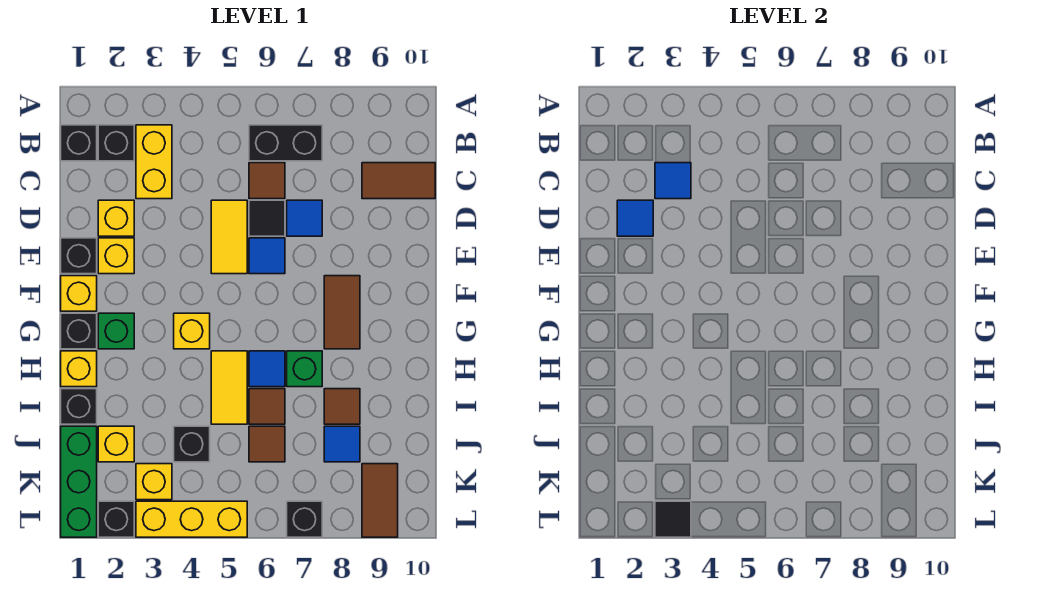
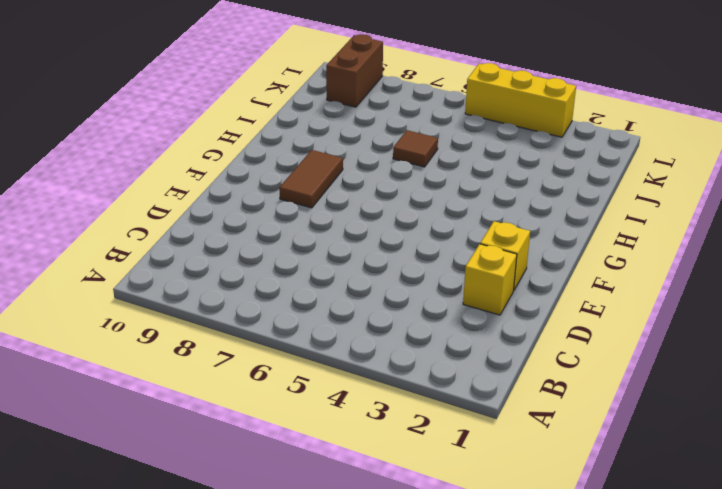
brown brick K9:L9 level 1 -> brown tile K9:L9 level 1
none -> black brick B1 level 1
none -> black brick B2 level 1
none -> yellow brick B3:C3 level 1
none -> black brick B6:B7 level 1

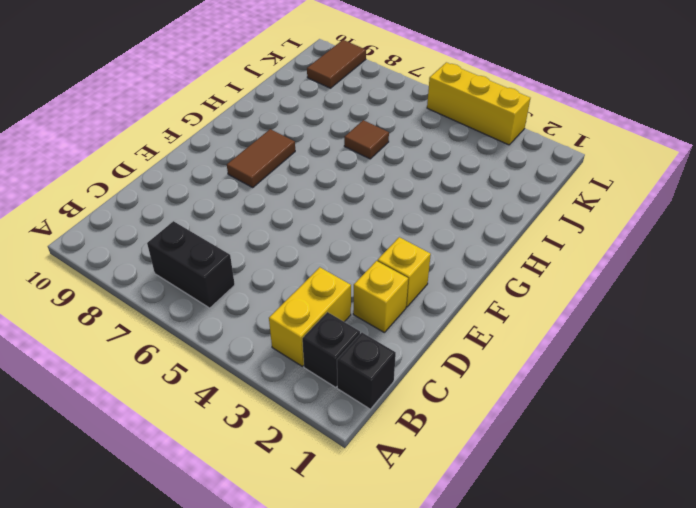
none -> brown tile C6 level 1
none -> brown tile C9:C10 level 1
none -> yellow tile D5:E5 level 1
none -> black tile D6 level 1

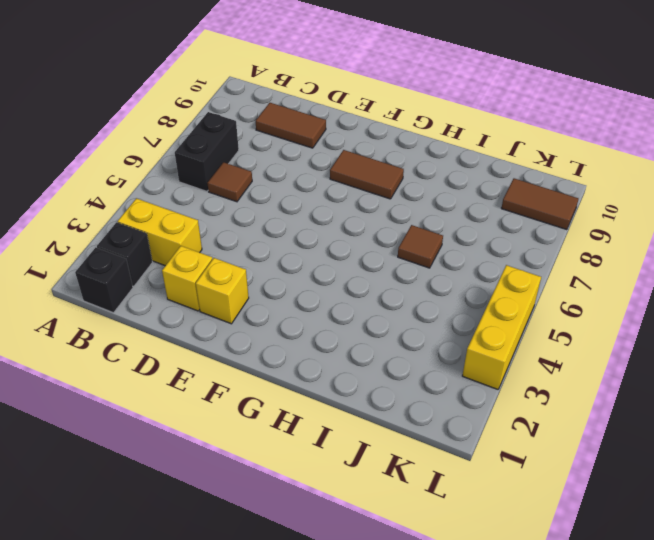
brown tile C9:D9 level 1 -> brown tile C9:C10 level 1
none -> yellow tile D5:E5 level 1
none -> black tile D6 level 1
none -> blue tile D7 level 1
none -> black brick E1 level 1

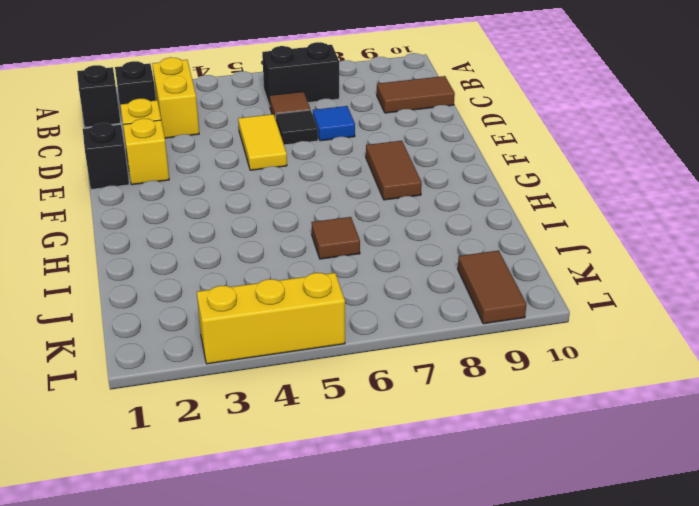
none -> blue tile E6 level 1
none -> yellow brick F1 level 1
none -> black brick G1 level 1
none -> green brick G2 level 1

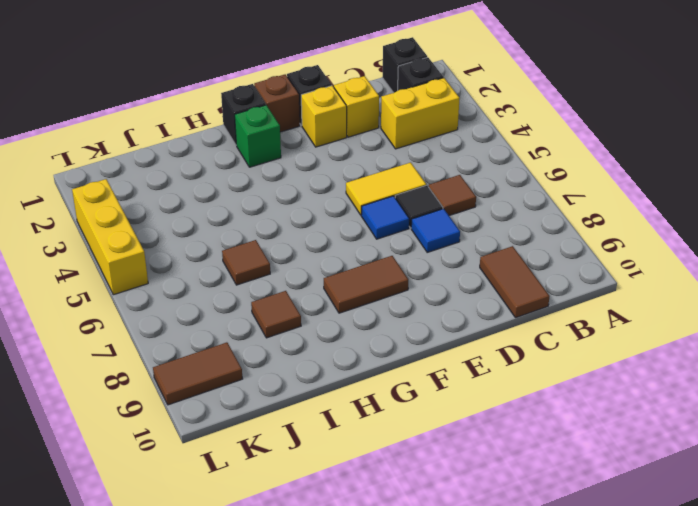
brown brick F1 level 1 -> yellow brick F1 level 1
none -> black brick B6:B7 level 1
none -> yellow brick G4 level 1
none -> yellow brick H1 level 1
none -> yellow tile H5:I5 level 1

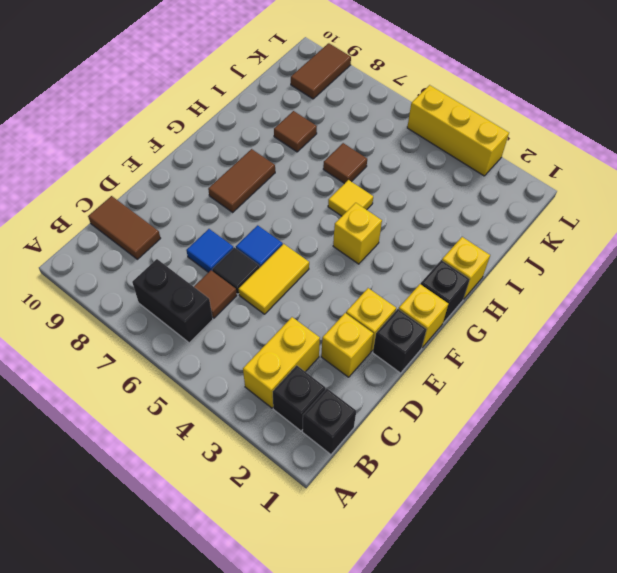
yellow tile H5 level 1 -> yellow tile H5:I5 level 1
none -> green brick G2 level 1
none -> blue tile H6 level 1
none -> green brick H7 level 1
none -> black brick I1 level 1

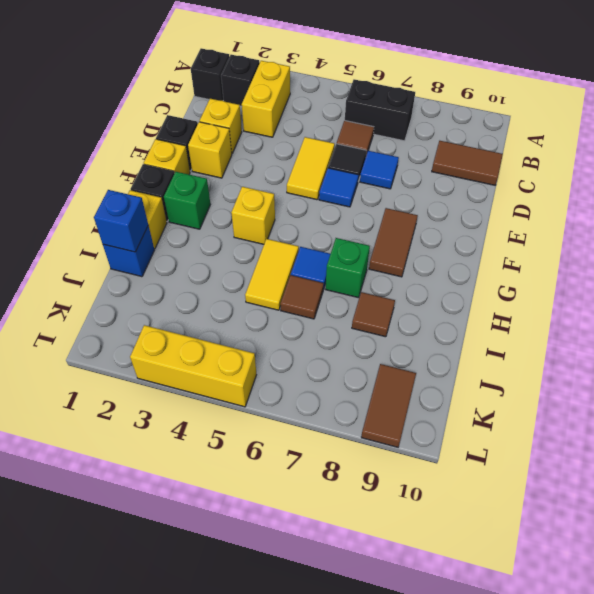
blue brick I1 level 1 -> black brick I1 level 1
blue brick I1 level 2 -> none
none -> green brick J1:L1 level 1
none -> yellow brick J2 level 1
none -> black brick J4 level 1
none -> brown tile J6 level 1

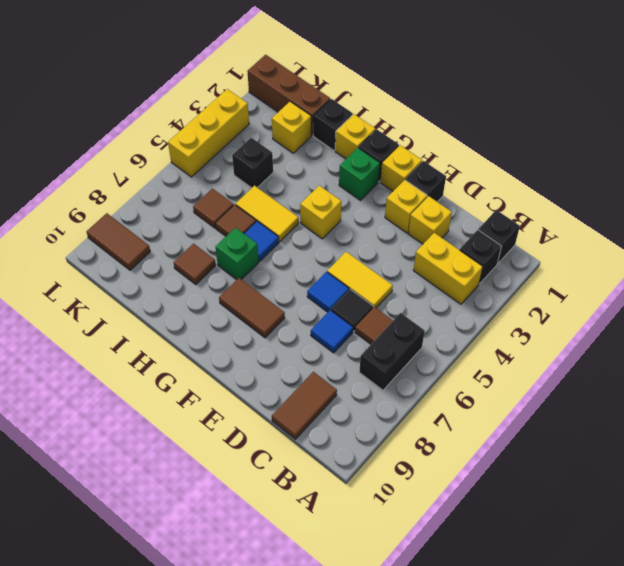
brown brick J1:L1 level 1 -> green brick J1:L1 level 1
none -> blue tile J8 level 1
none -> yellow brick K3 level 1
none -> black brick L2 level 1
none -> black brick L7 level 1

